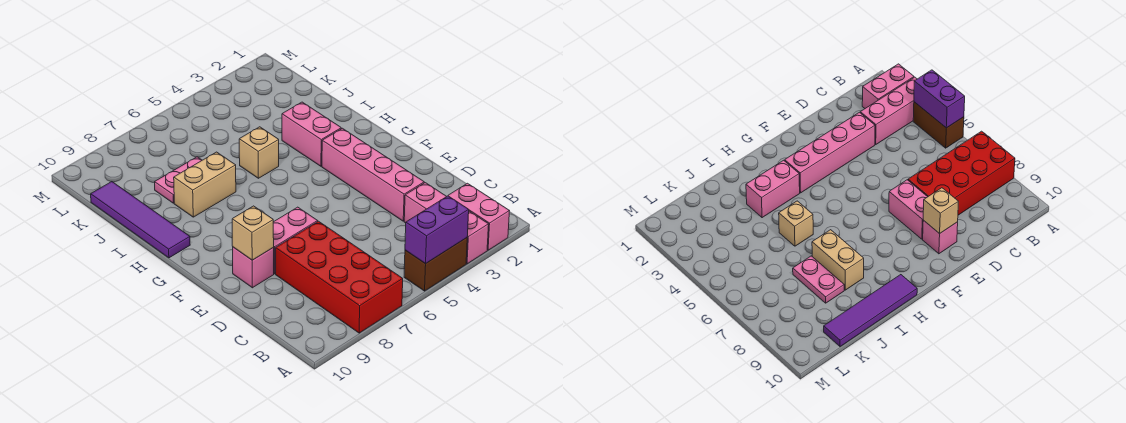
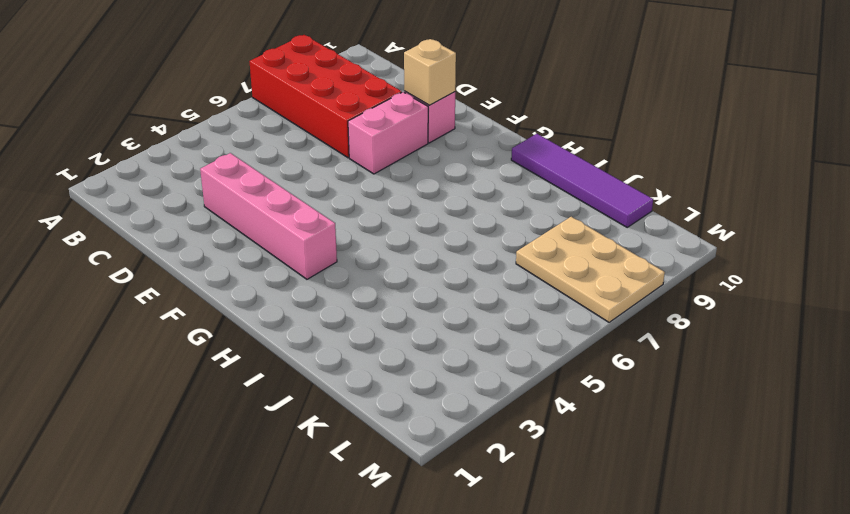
tan plate K7:M8 level 1 -> none
none -> pink brick A2:B2 level 1
none -> pink brick A3:C3 level 1
none -> brown brick A4:A5 level 1

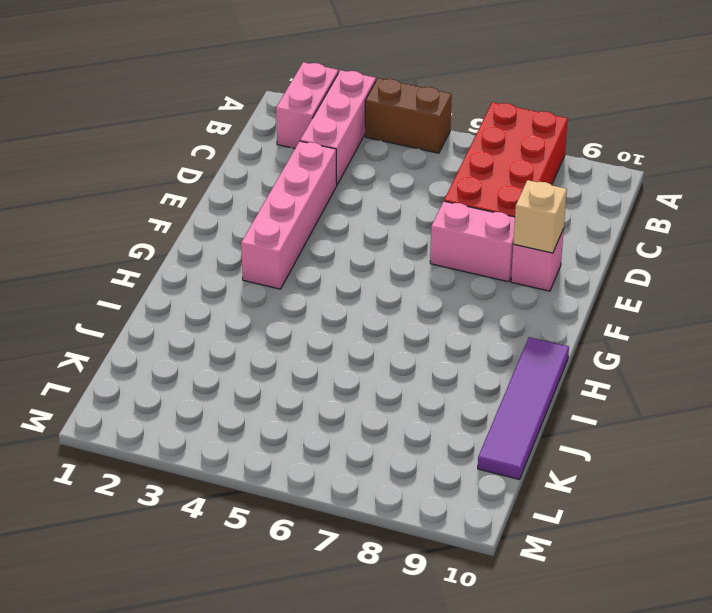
none -> pink brick H3:I3 level 1
none -> tan brick I5 level 1
none -> tan brick I7:I8 level 1

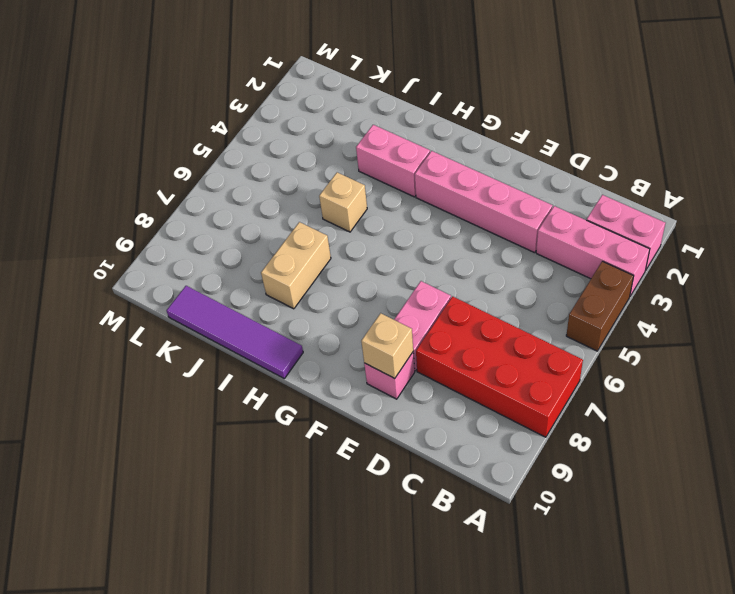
none -> pink plate J7:J8 level 1
none -> purple brick A4:A5 level 2

